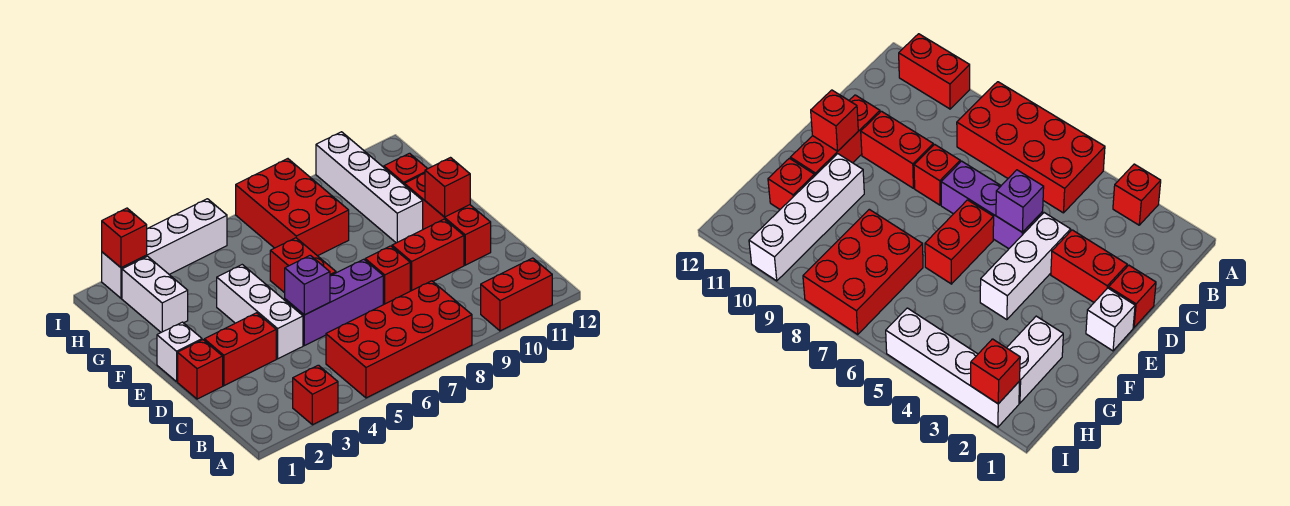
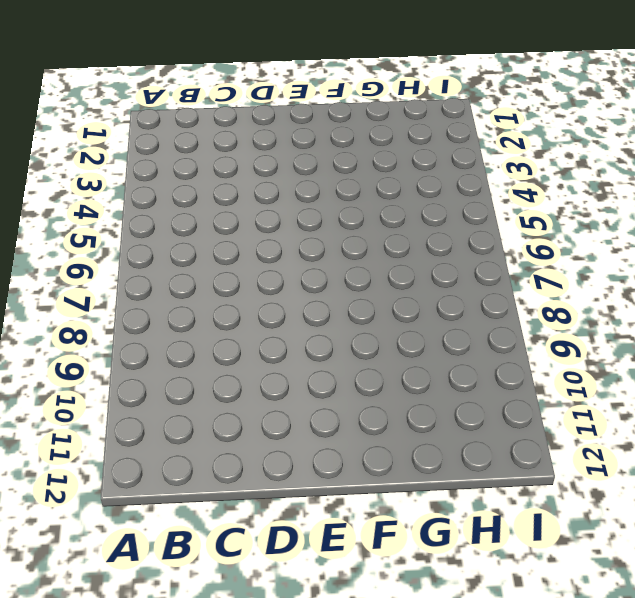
none -> red brick A3 level 1
none -> red brick A5:B8 level 1
none -> red brick A10:A11 level 1

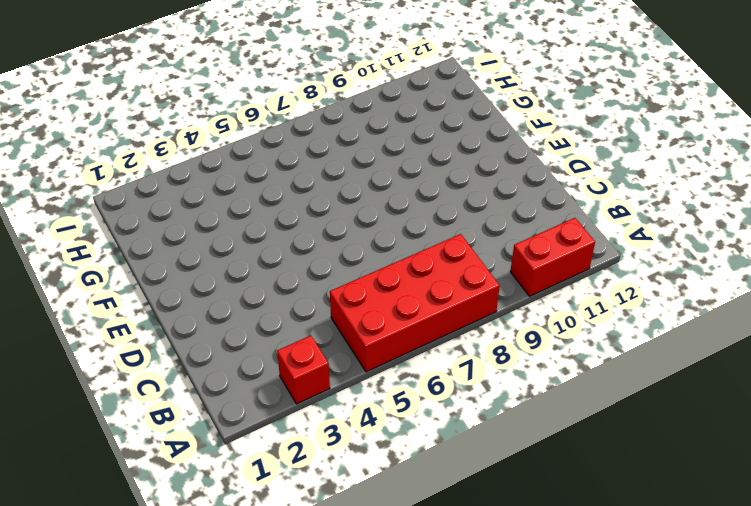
none -> red brick D1 level 1
none -> red brick D2:D3 level 1
none -> white brick D4:F4 level 1

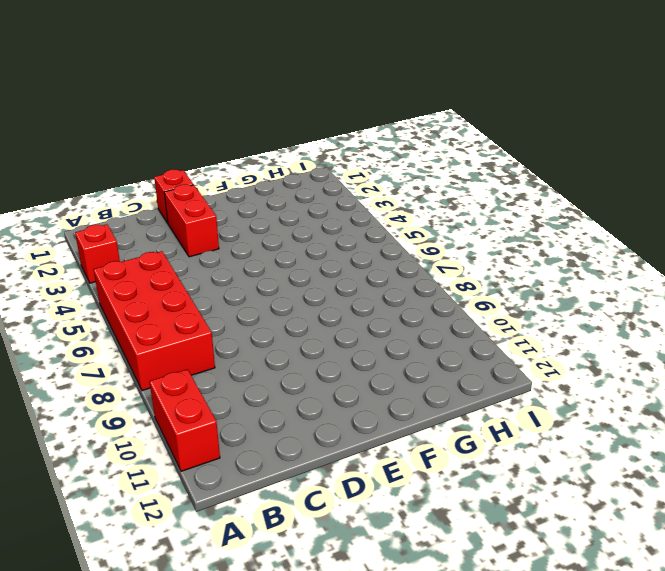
none -> white brick D4:F4 level 1
none -> purple brick D5:D7 level 1
none -> red brick D8 level 1

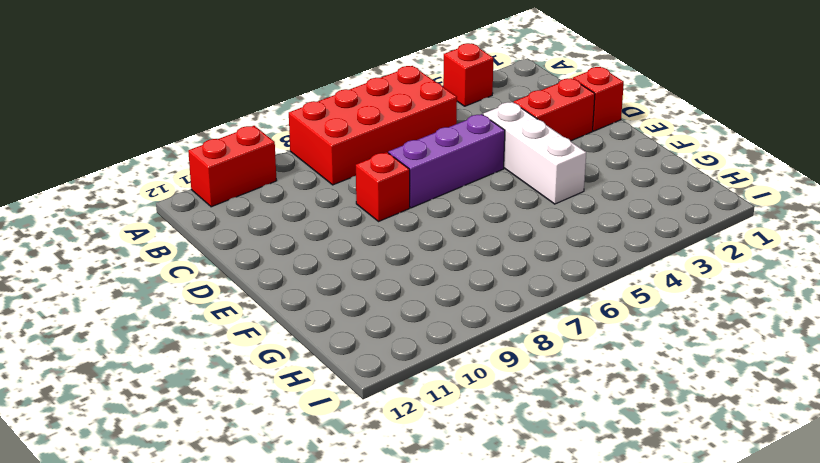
none -> red brick D9:D10 level 1
none -> red brick D11:F11 level 1
none -> white brick E1 level 1

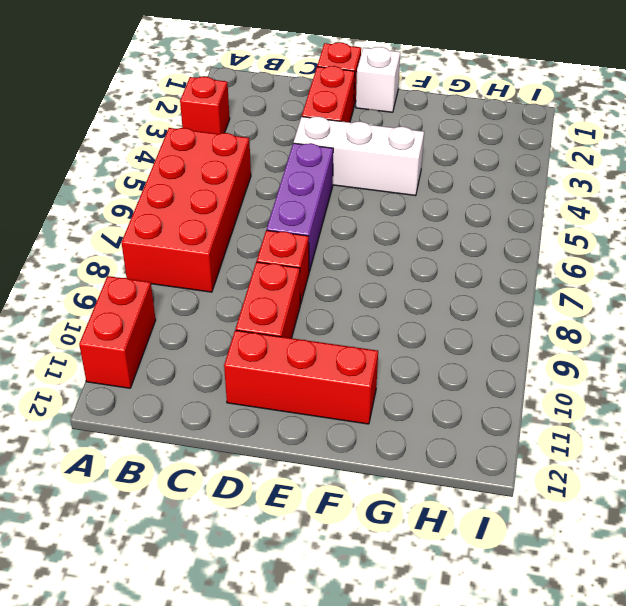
none -> red brick E6:F6 level 1
none -> white brick F10:I10 level 1
none -> white brick G2:H2 level 1

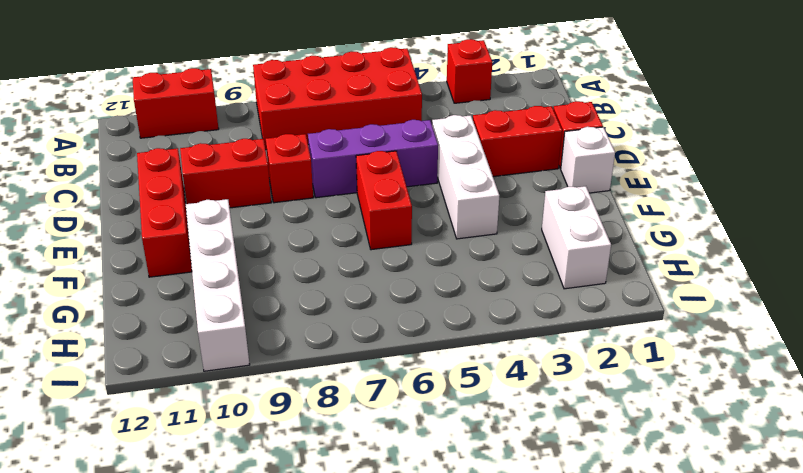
none -> red brick G7:I8 level 1
none -> red brick G11 level 1
none -> white brick I2:I5 level 1

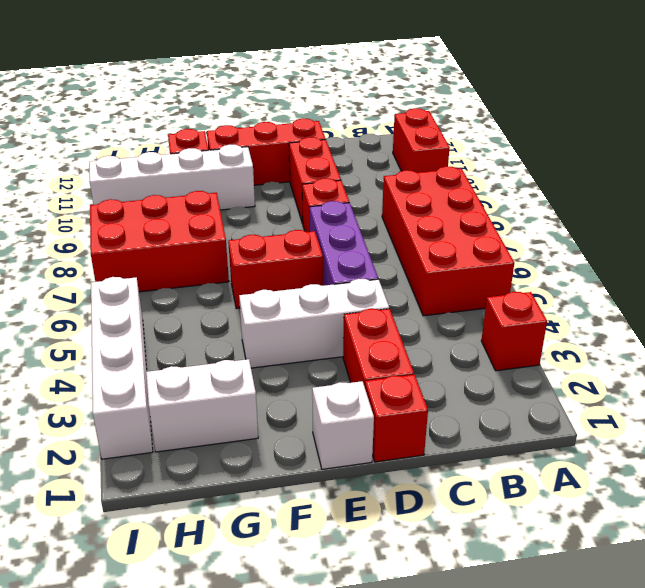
none -> purple brick D5 level 2
none -> red brick E11 level 2
none -> red brick I2 level 2

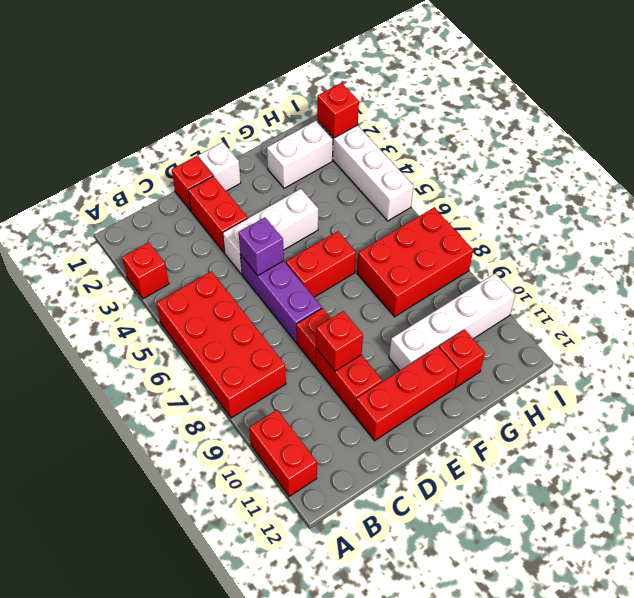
red brick D9 level 2 -> red brick E11 level 2

